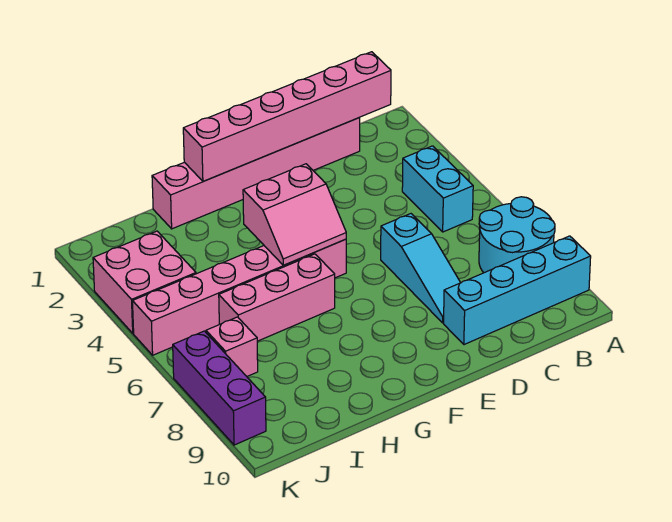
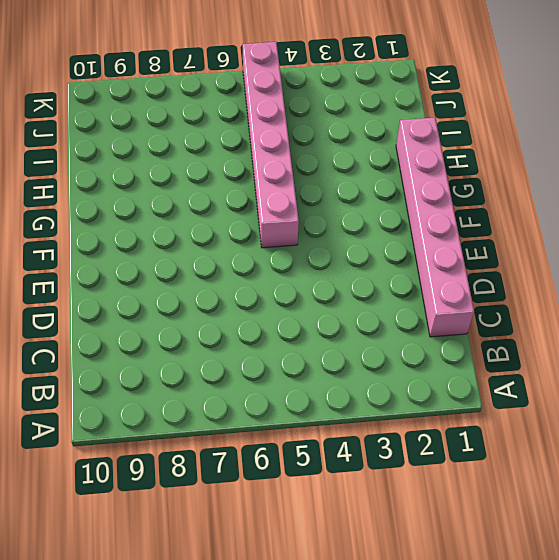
none -> cyan round brick A7:B8 level 1
none -> cyan brick A9:D9 level 1
none -> cyan brick B4:B5 level 1

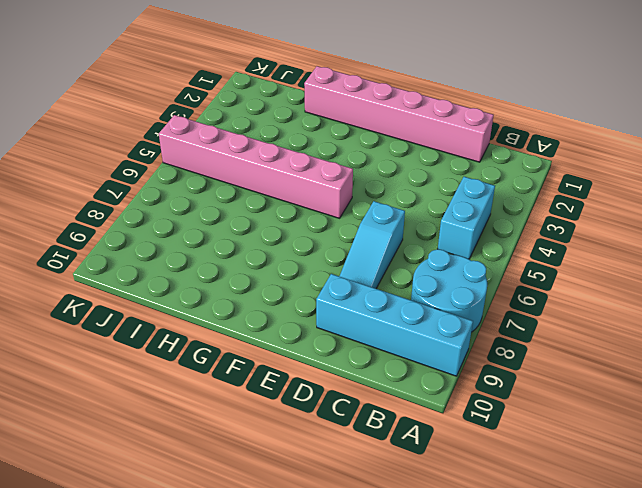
none -> pink brick G6:I6 level 1
none -> pink brick J3:K4 level 1
none -> pink brick J7 level 1

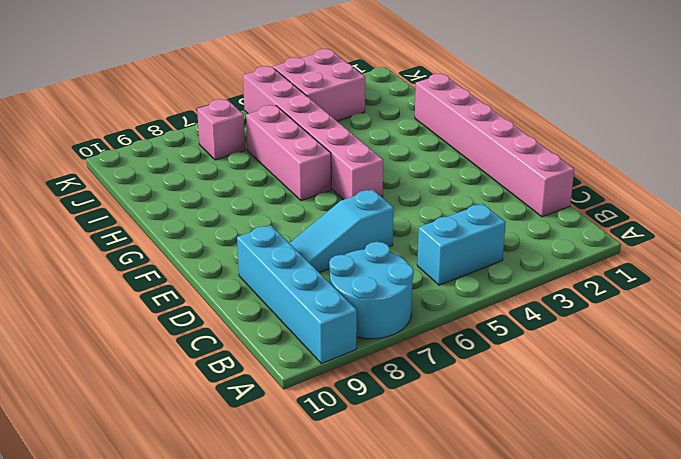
none -> purple brick K7:K9 level 1
none -> pink brick B1:G1 level 2
none -> pink slope F4:G5 level 2 top 4

